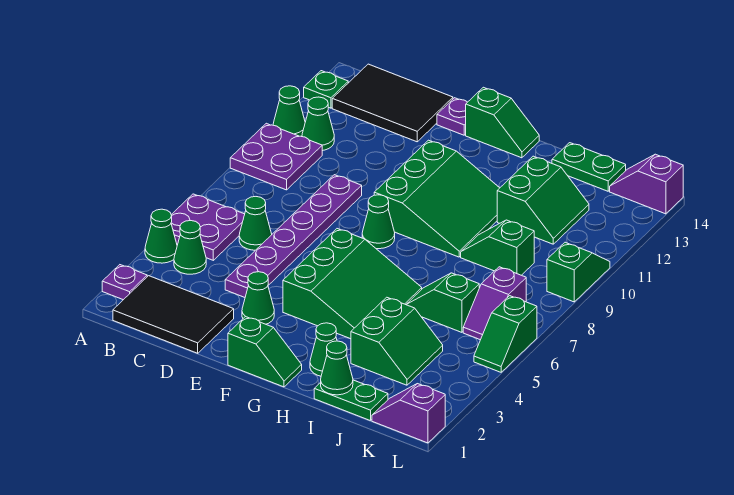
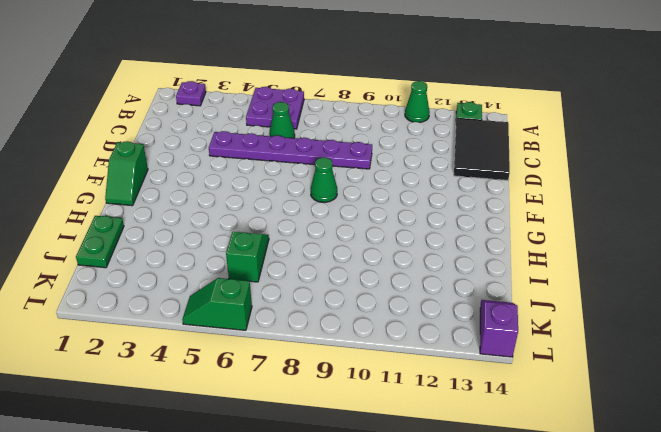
none -> green cone A4 level 1
none -> purple plate A9:B10 level 1
none -> black tile B1:D2 level 1
none -> green cone B4 level 1

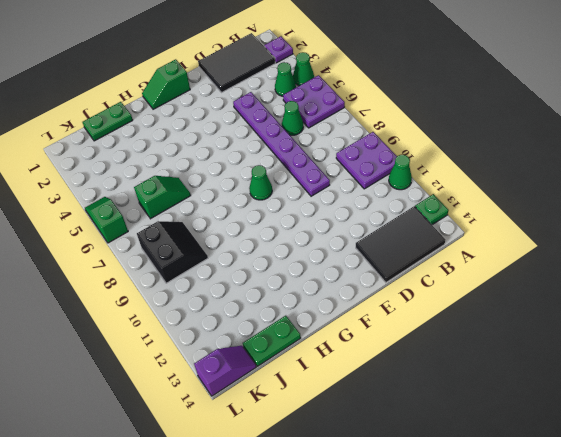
black slope J8:K9 level 1 top K -> green slope I9:J9 level 1 top J
none -> green cone B11 level 1
none -> green cone E3 level 1
none -> purple plate E14 level 1
none -> green slope F4:H6 level 1 top F

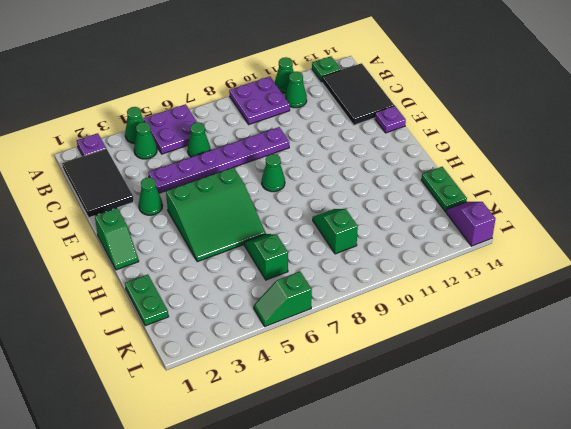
none -> green slope F9:H11 level 1 top F
none -> green slope F14:G14 level 1 top F
none -> green cone H2 level 1
none -> green slope I3:J4 level 1 top I

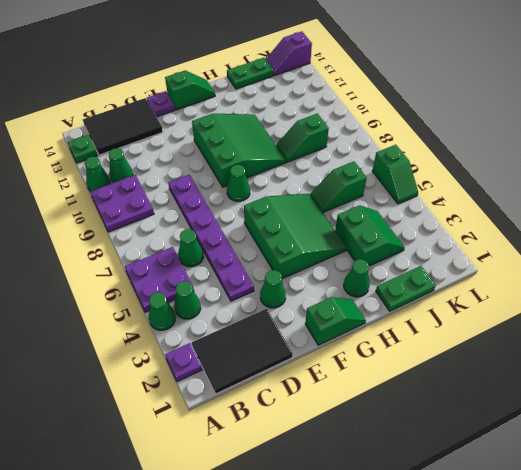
none -> green slope I11:J12 level 1 top I
none -> purple slope K1:L1 level 1 top L
none -> purple slope K6:K7 level 1 top 7
none -> green slope L9:L10 level 1 top 9

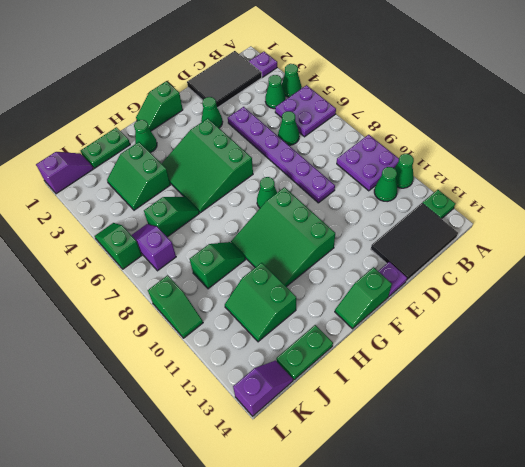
none -> green cone I1 level 2

